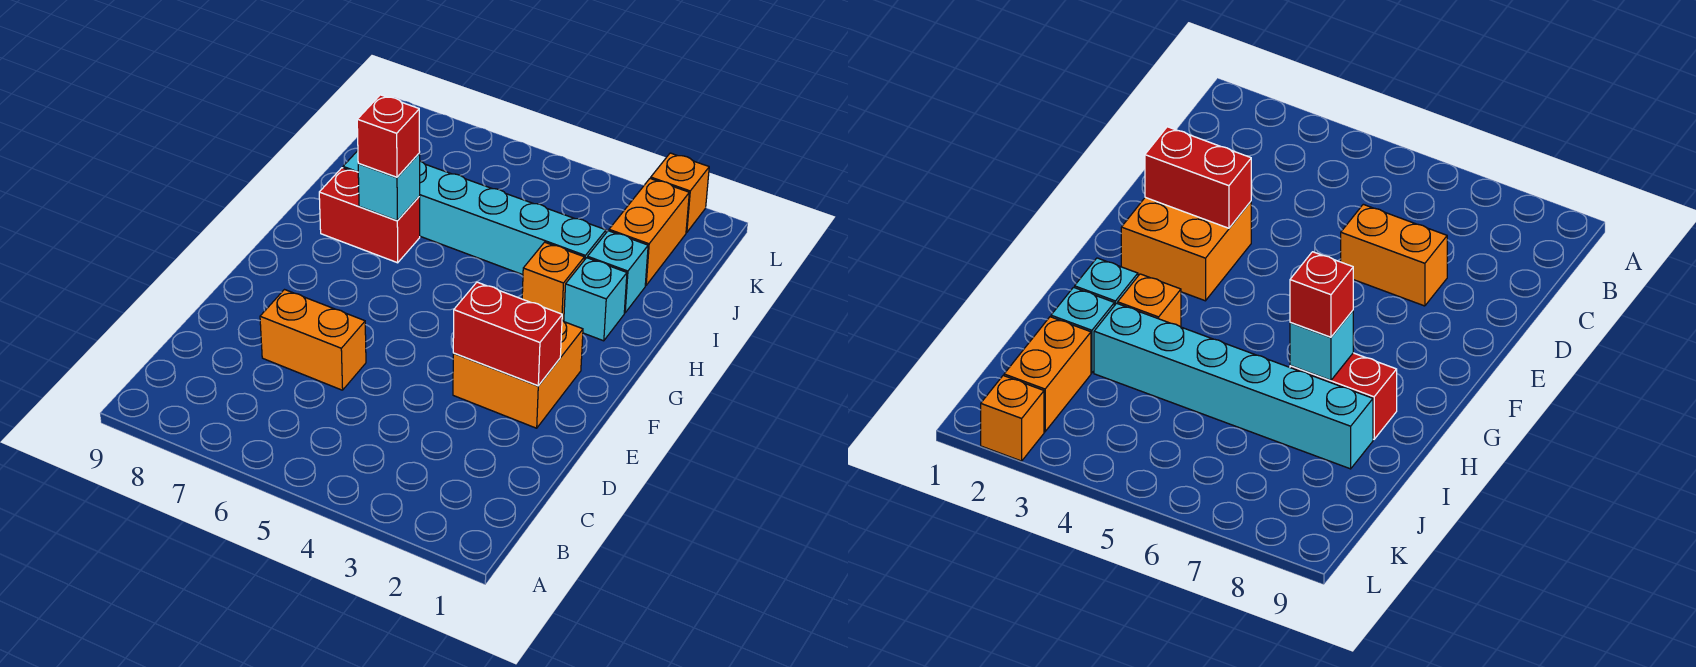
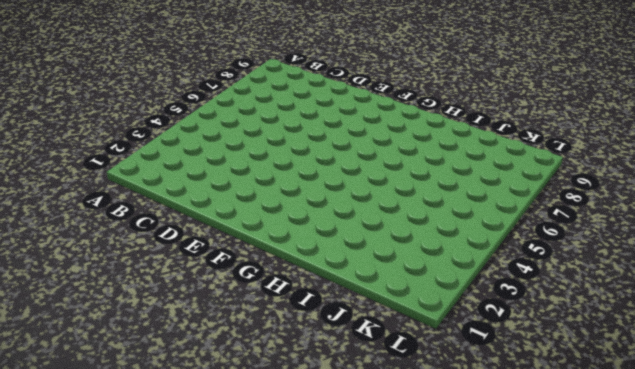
none -> orange brick D6:D7 level 1
none -> orange brick E2:F3 level 1
none -> cyan brick H2 level 1

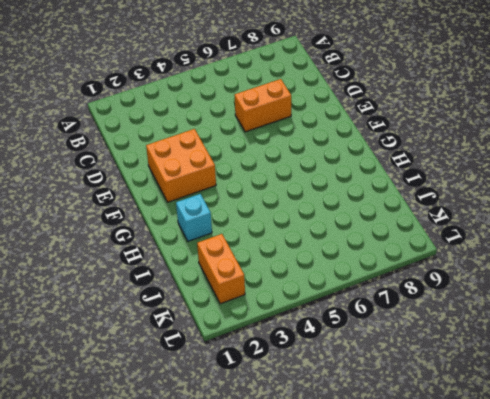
none -> orange brick H3 level 1
none -> red brick H7:H8 level 1
none -> cyan brick I2 level 1

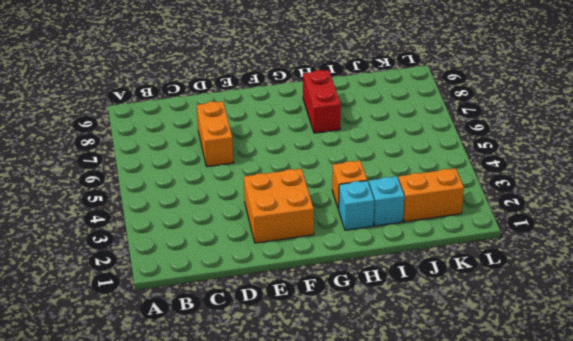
none -> cyan brick I3:I8 level 1
none -> orange brick L2 level 1
none -> red brick E2:E3 level 2

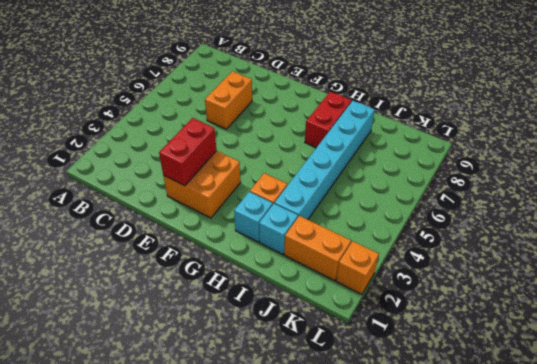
none -> cyan brick H7 level 2
none -> red brick H7 level 3

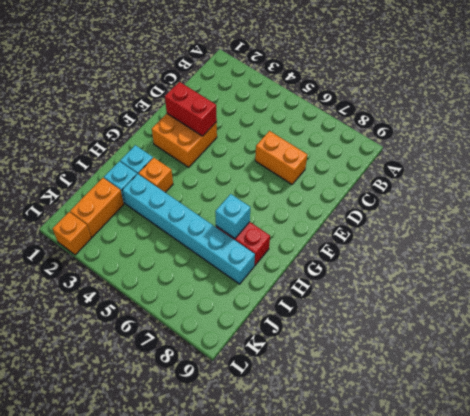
none -> red brick H7 level 3

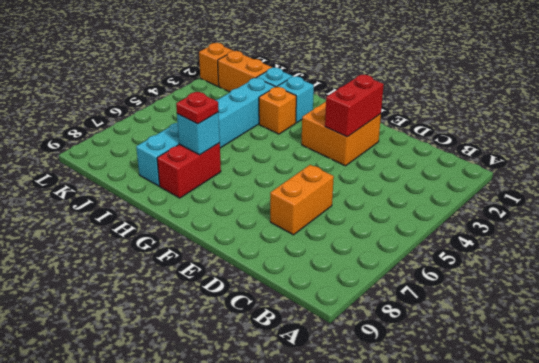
red plate H7 level 3 -> red brick H7 level 3

